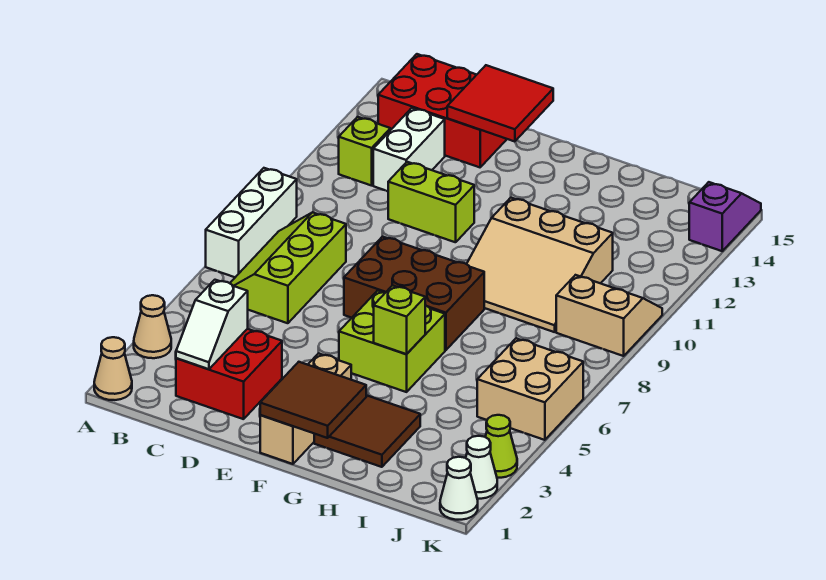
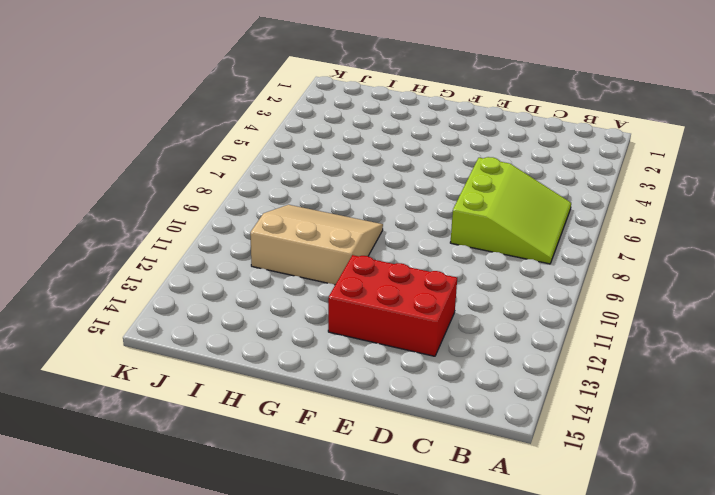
lime slope B6:D8 level 1 top D -> lime slope B6:C8 level 1 top C
red brick D12:F13 level 1 -> red brick B14:D15 level 1
none -> tan cone A1 level 1
none -> tan cone A3 level 1
none -> white brick A7:A9 level 1

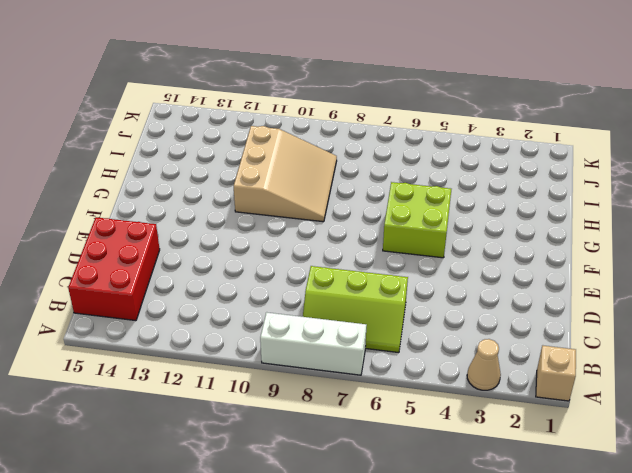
tan brick A1 level 1 -> tan cone A1 level 1
none -> lime brick B12 level 1
none -> red brick C2:D3 level 1
none -> white brick C12:C13 level 1

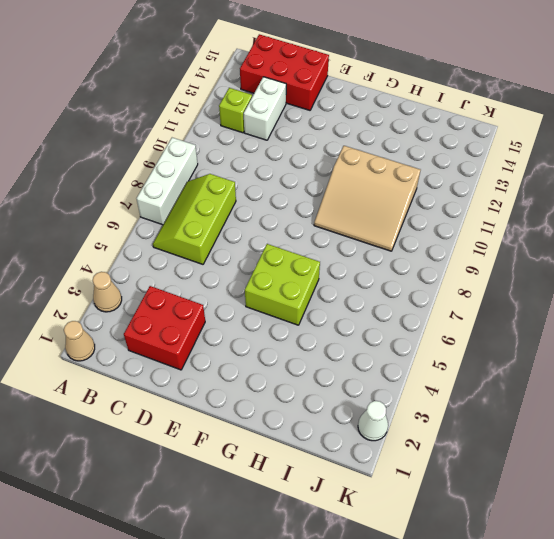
none -> lime brick D11:E11 level 1
none -> brown brick E7:G8 level 1
none -> tan brick F1:F3 level 1

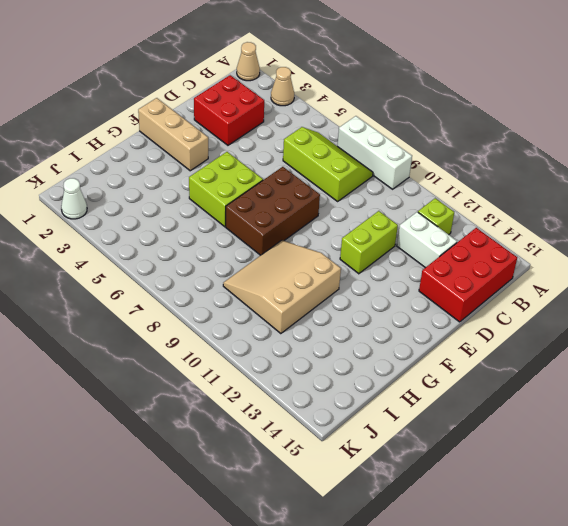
none -> brown tile G2:H3 level 1
none -> tan brick J5:K6 level 1
none -> tan slope J9:K10 level 1 top 9

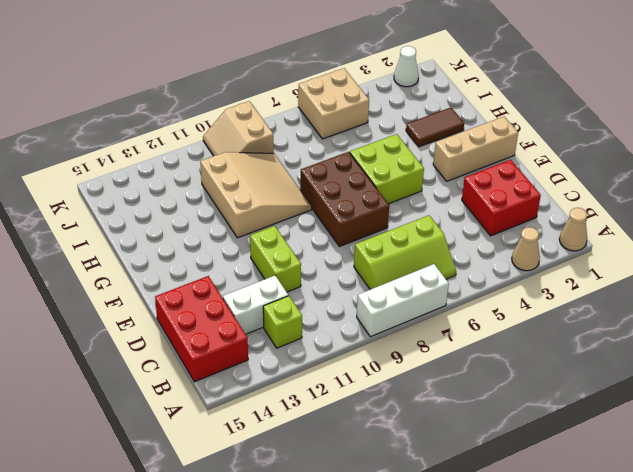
brown tile H2:H3 level 1 -> brown tile G2:H3 level 1
none -> white cone K1 level 1
none -> lime cone K3 level 1
none -> purple slope K14:K15 level 1 top 14

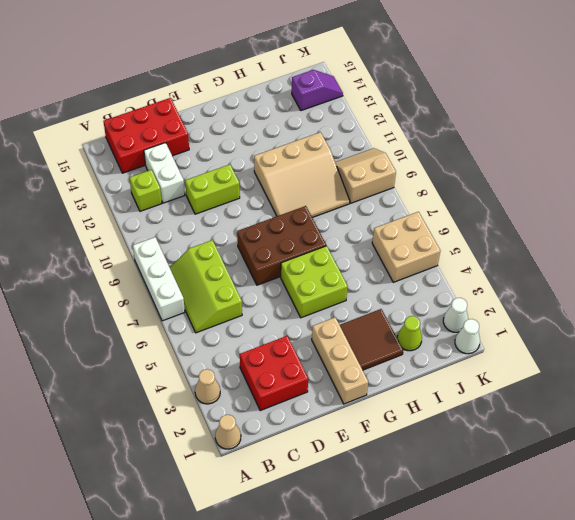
lime cone I2 level 1 -> lime cone K3 level 1
purple slope J14:K14 level 1 top J -> purple slope K14:K15 level 1 top 14
none -> white slope C2:C3 level 2 top 3
none -> red tile D14:E15 level 2
none -> brown tile F1:G2 level 2

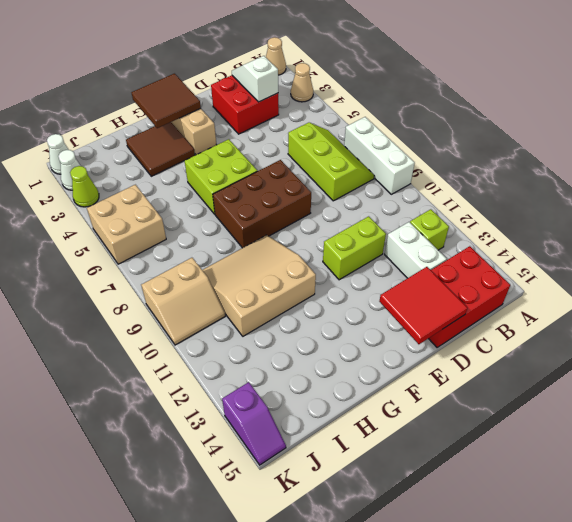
none -> lime brick G5 level 2

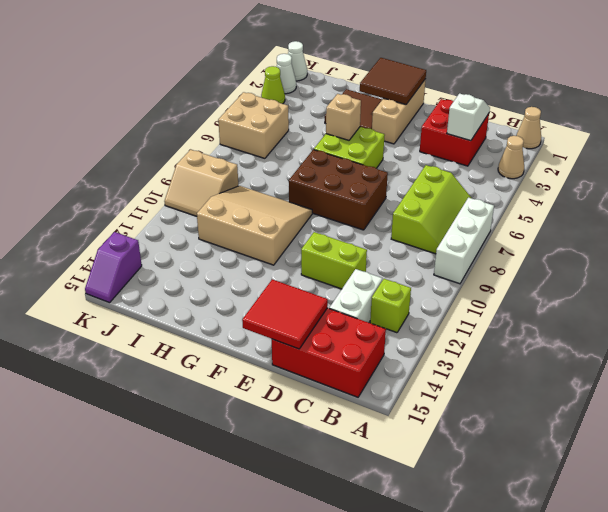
tan brick G5 level 2 -> lime brick G5 level 2

